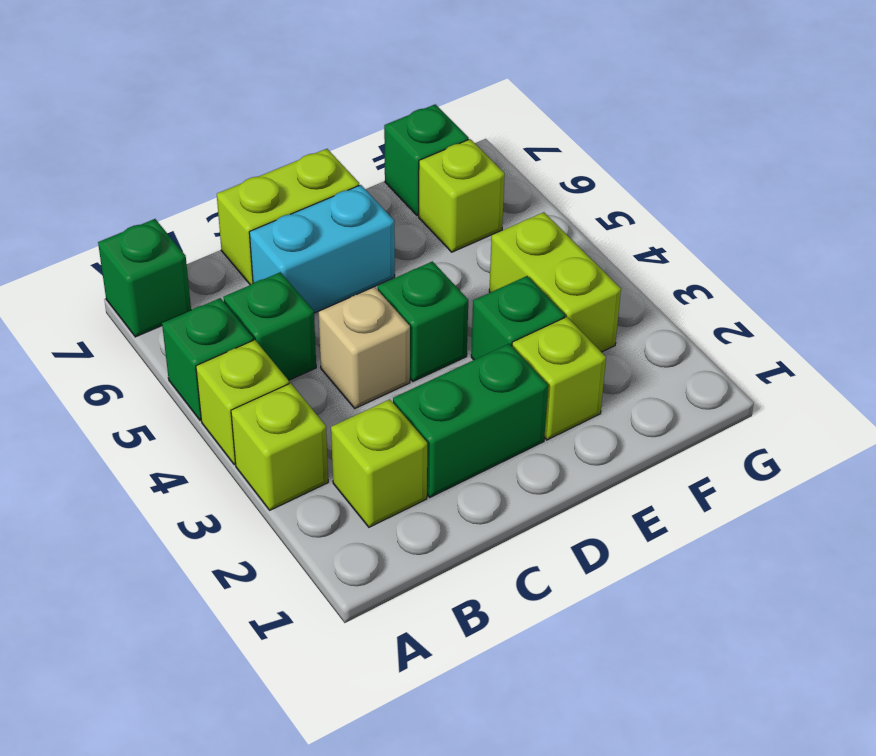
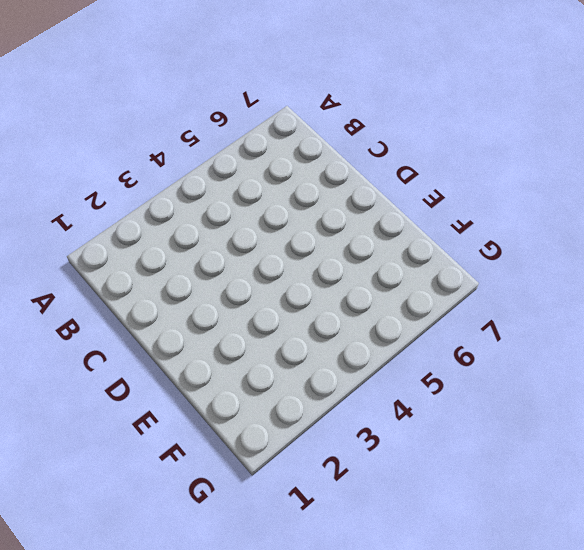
none -> lime brick A3 level 1
none -> lime brick A4 level 1
none -> green brick A5 level 1

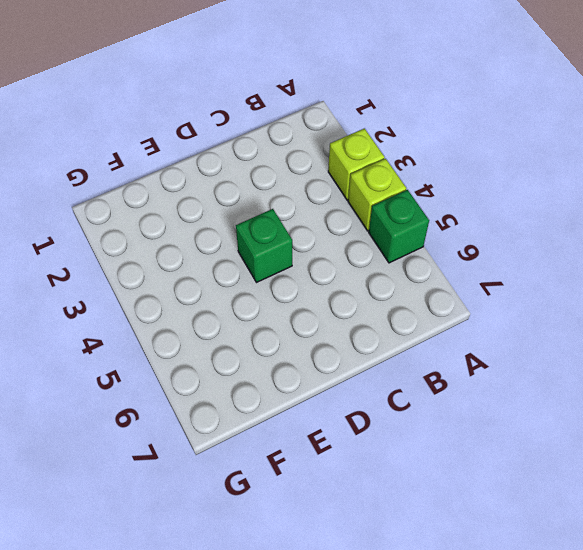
none -> green brick A7 level 1
none -> lime brick B2 level 1
none -> green brick B5 level 1

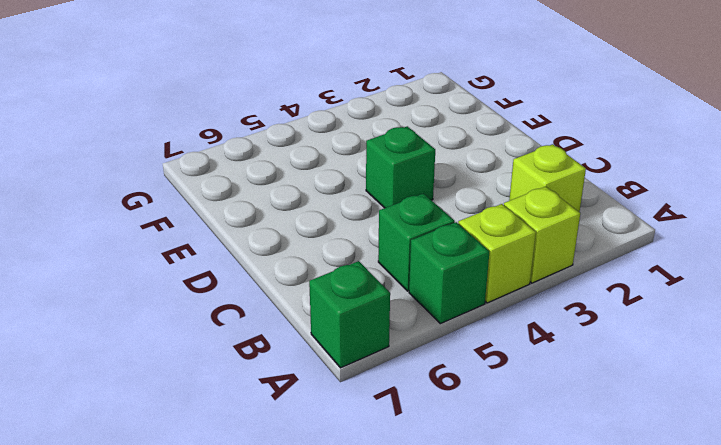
none -> green brick C2:D2 level 1
none -> tan brick C4 level 1
none -> cyan brick C6:D6 level 1

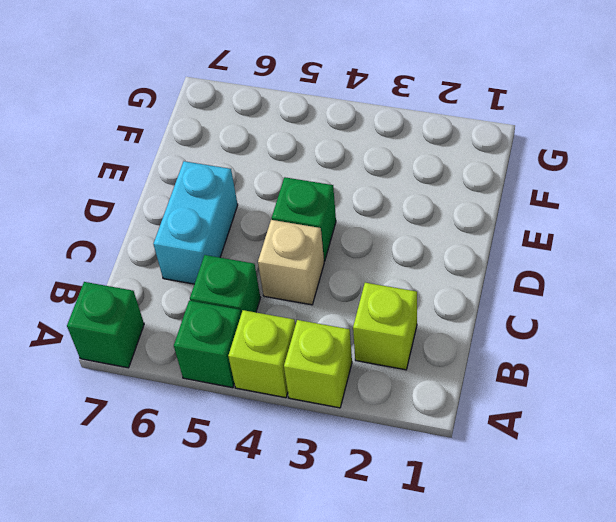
none -> green brick C2:D2 level 1
none -> lime brick C7:D7 level 1
none -> lime brick E2 level 1

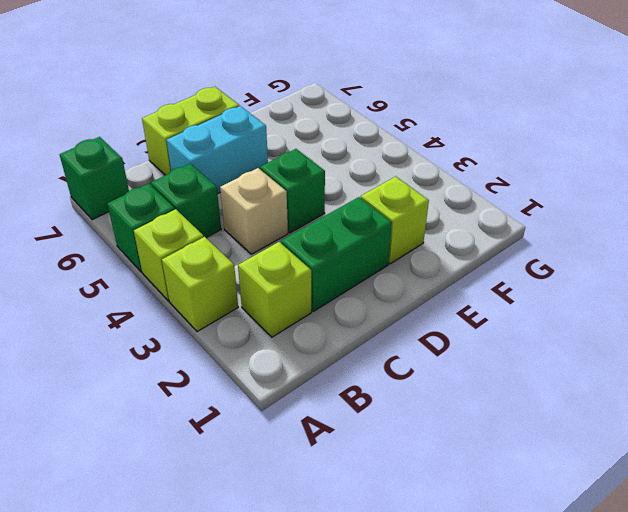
none -> green brick E3 level 1
none -> lime brick F3:F4 level 1
none -> lime brick F6 level 1

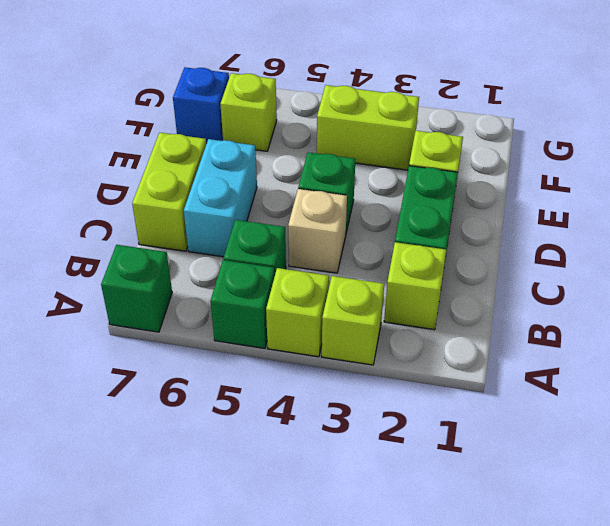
blue brick F7 level 1 -> green brick F7 level 1
none -> green brick E3 level 1

